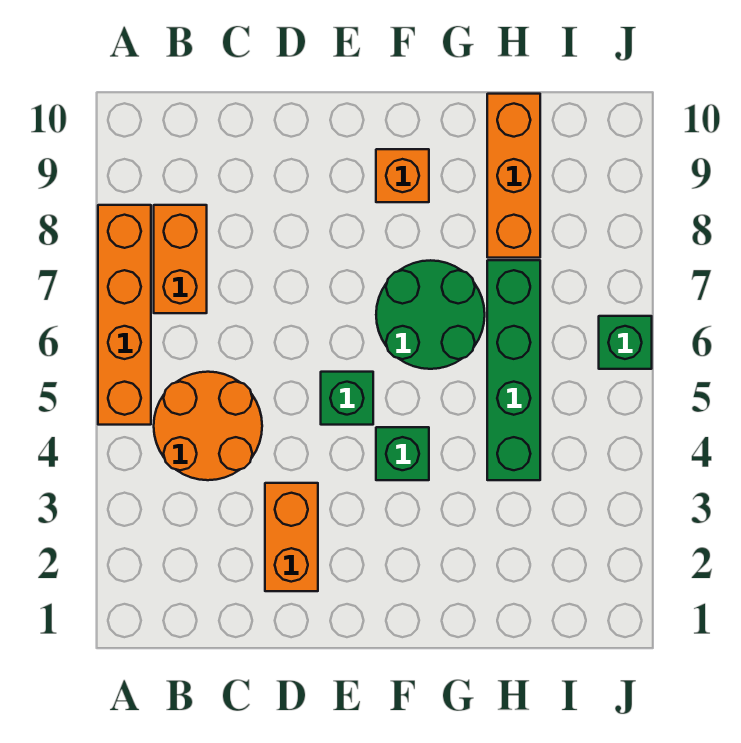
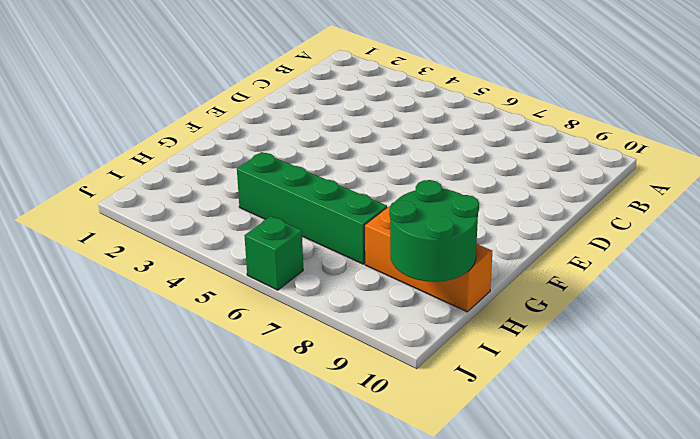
green round brick H9:I10 level 2 -> green round brick F6:G7 level 1
none -> orange brick A5:A8 level 1
none -> orange round brick B4:C5 level 1

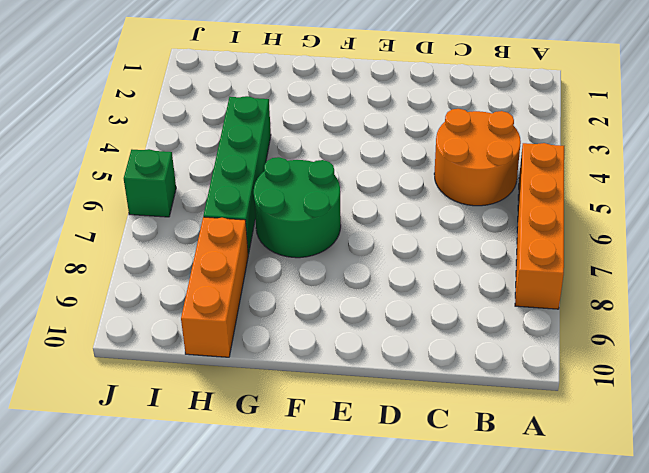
none -> orange brick B7:B8 level 1
none -> orange brick D2:D3 level 1

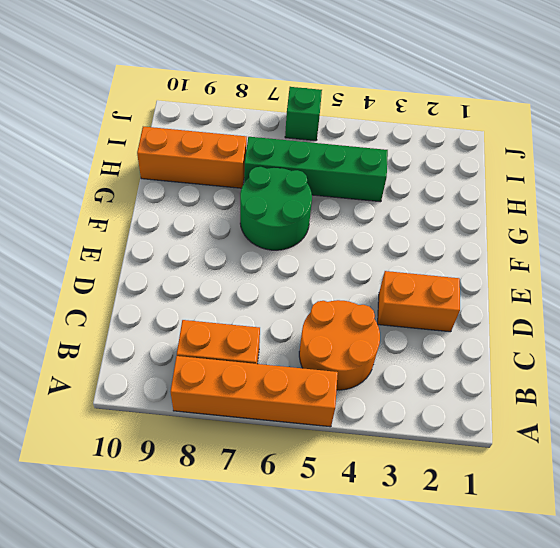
none -> green brick E5 level 1
none -> green brick F4 level 1

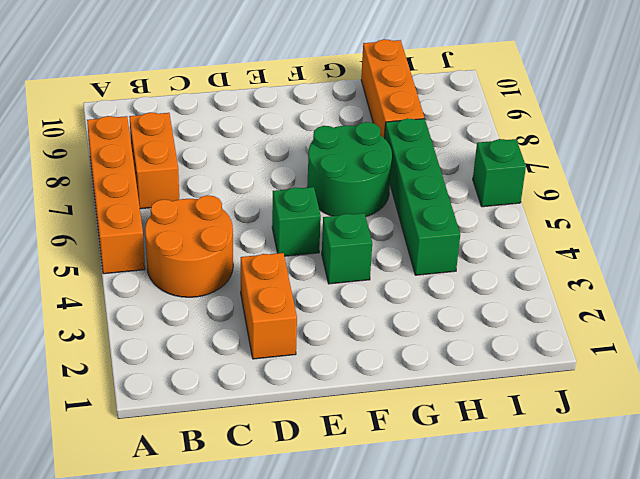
none -> orange brick F9 level 1

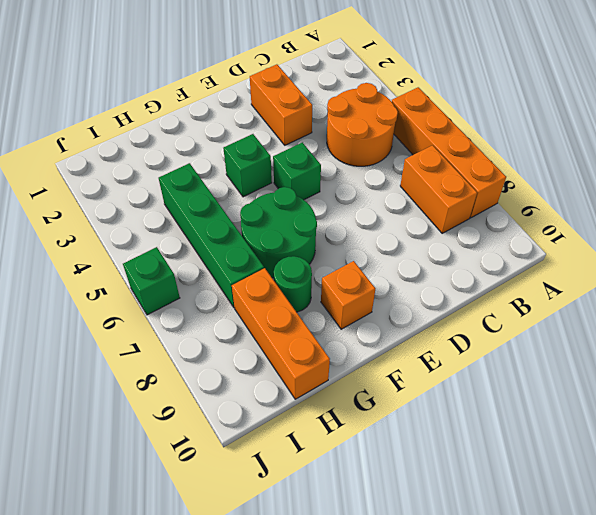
green round brick G8 level 1 -> none

